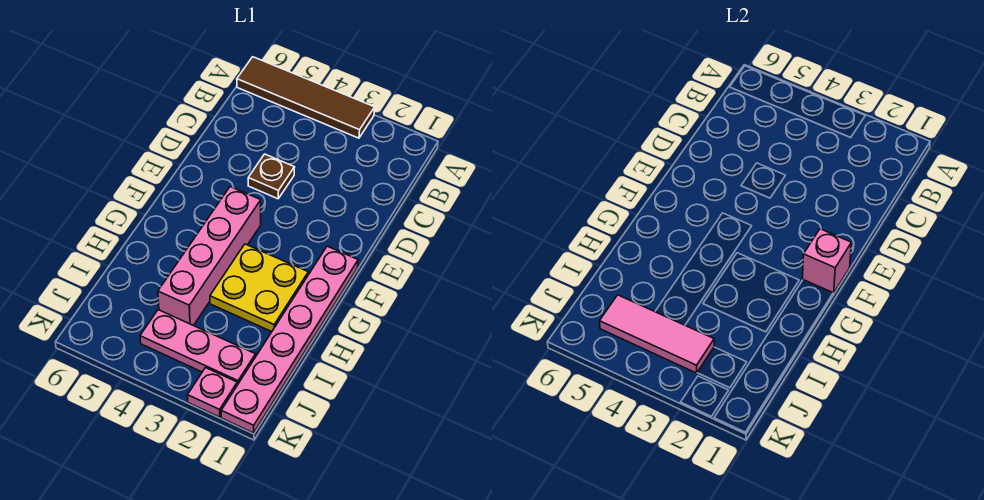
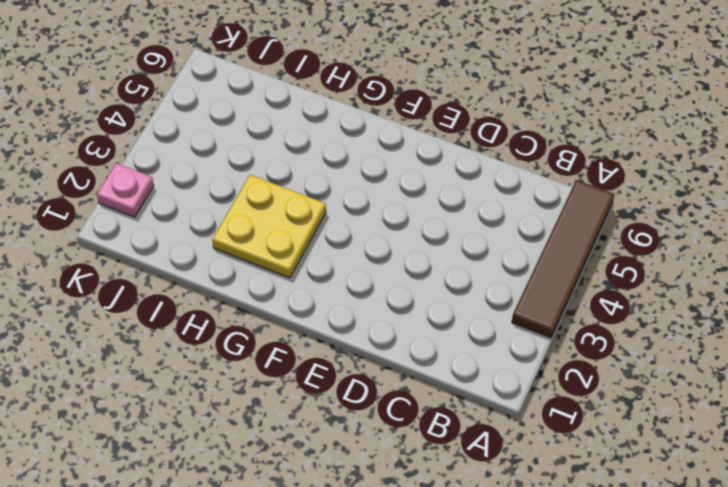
none -> brown plate D4 level 1
none -> pink plate F1:K1 level 1

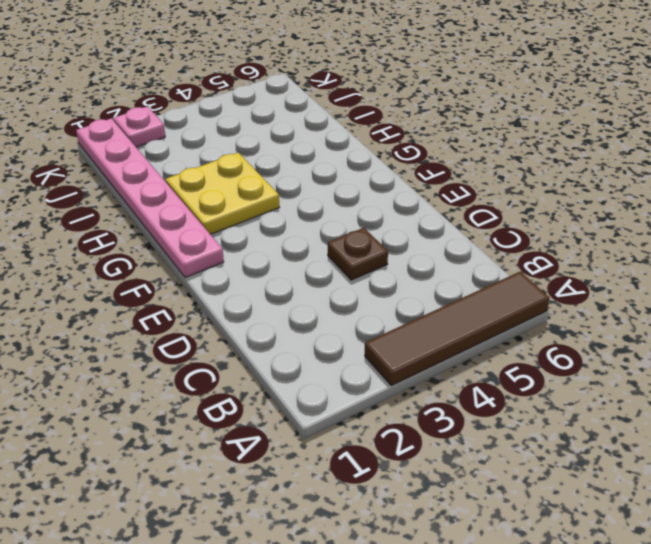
none -> pink brick F4:I4 level 1
none -> pink plate J2:J4 level 1

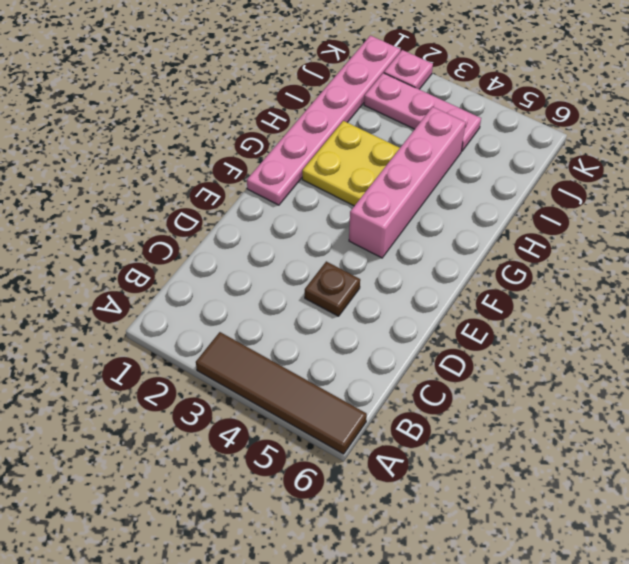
none -> pink brick F1 level 2
none -> pink tile J3:J5 level 2

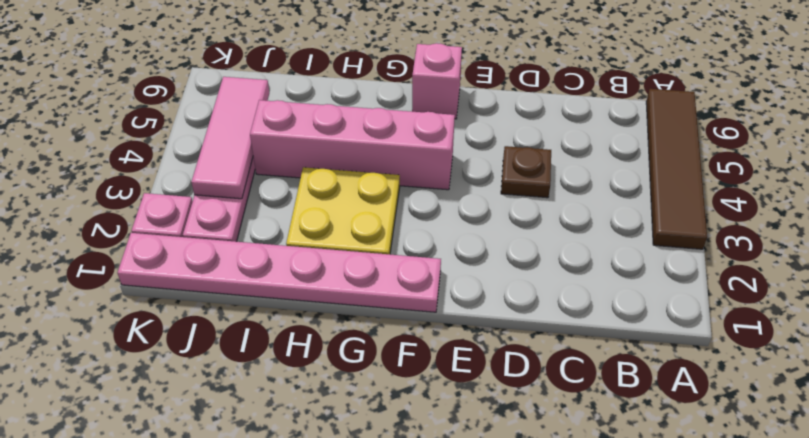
pink brick F6 level 1 -> pink brick F1 level 2

